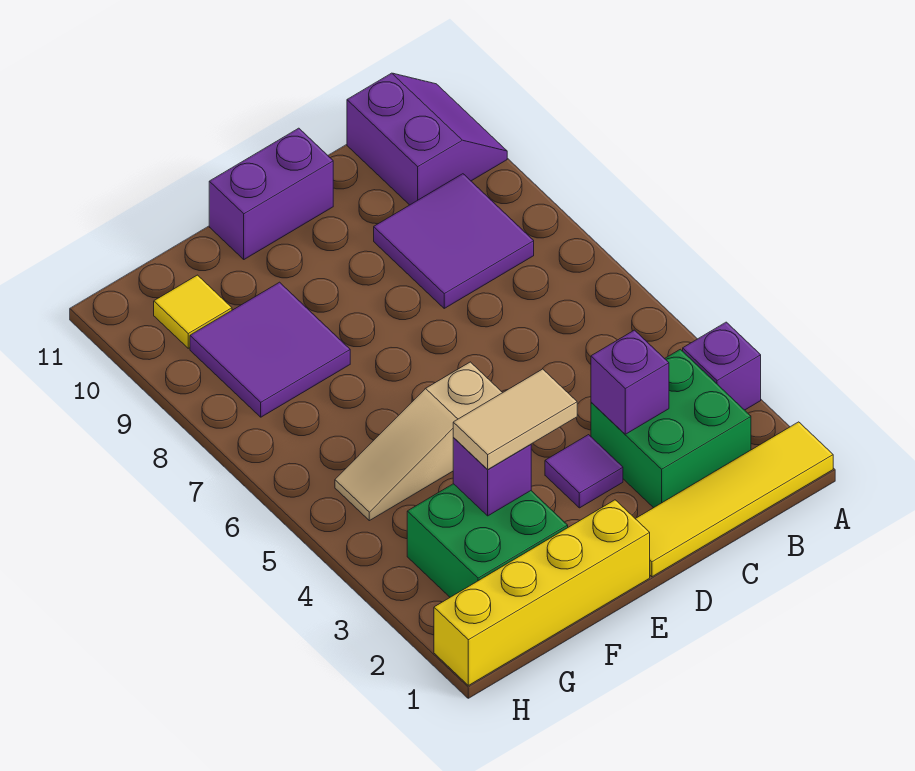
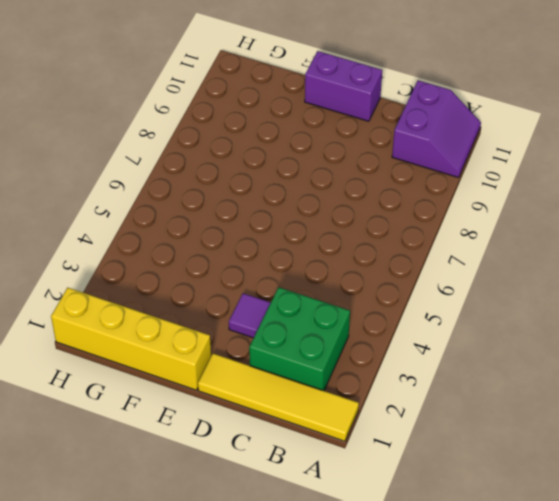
none -> purple brick A3 level 1
none -> purple tile B8:C9 level 1
none -> tan slope E5:G5 level 1 top E

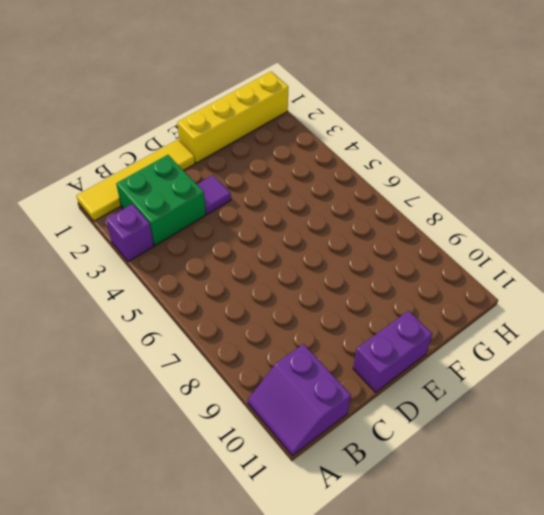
none -> purple tile B8:C9 level 1
none -> tan slope E5:G5 level 1 top E
none -> green brick F2:G3 level 1

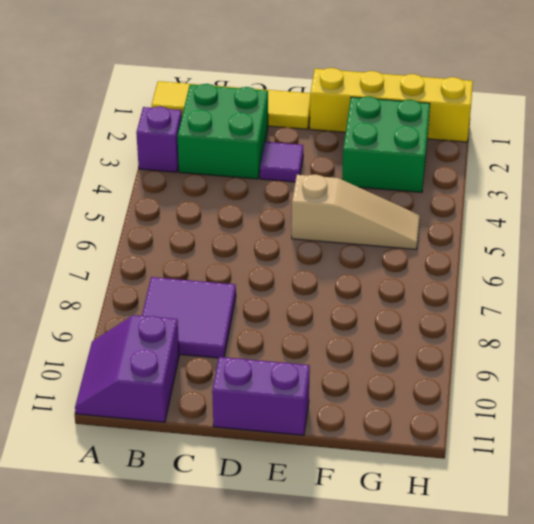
none -> purple tile F8:G9 level 1
none -> yellow tile G10 level 1
none -> purple brick C3 level 2

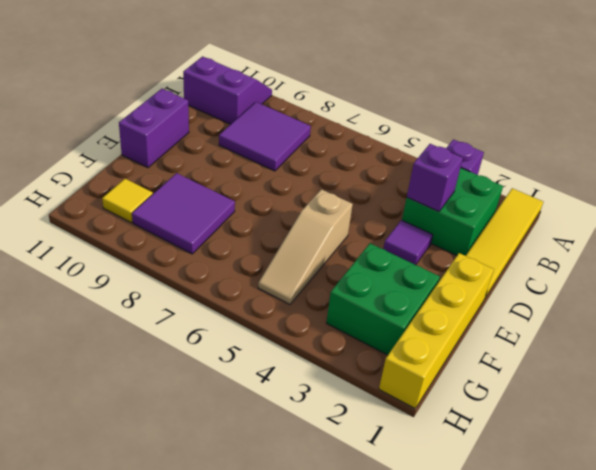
none -> purple brick F3 level 2
none -> tan tile E3:F3 level 3

